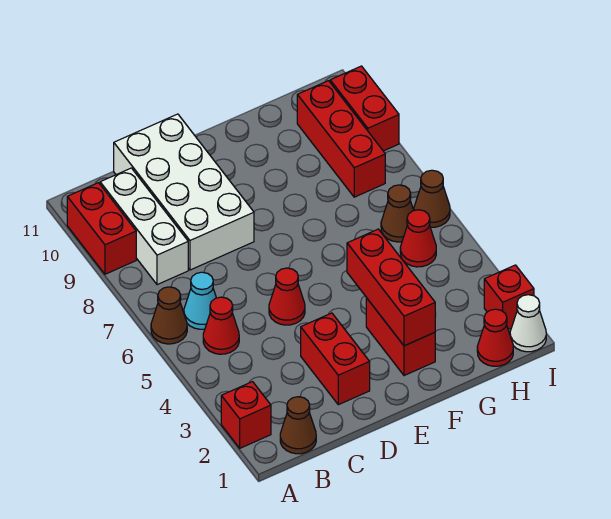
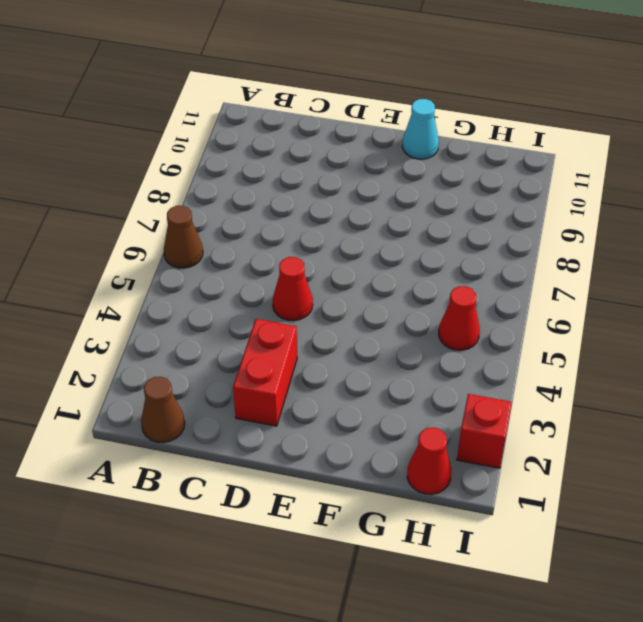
cyan cone F11 level 1 -> cyan cone B6 level 1
none -> red brick A2 level 1
none -> red brick A9:A10 level 1
none -> red cone B5 level 1

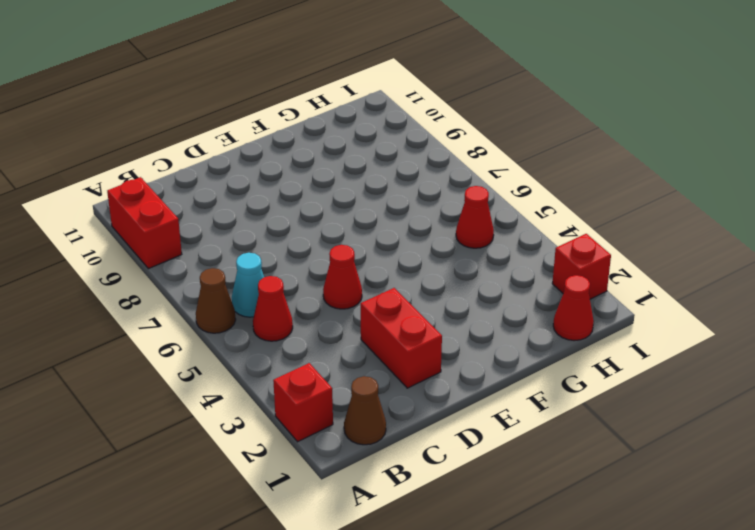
none -> white brick B8:B10 level 1
none -> white brick C8:D11 level 1
none -> red brick F2:F3 level 1

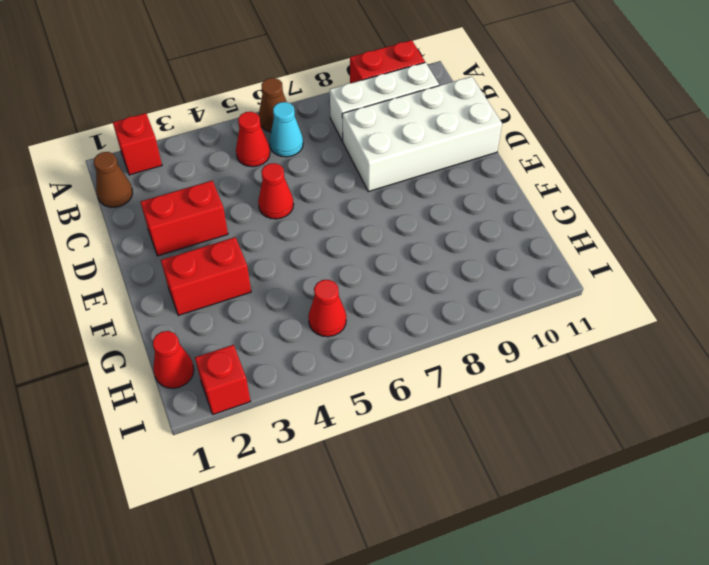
none -> brown cone H6 level 1
none -> red brick H8:H10 level 1
none -> white cone I1 level 1

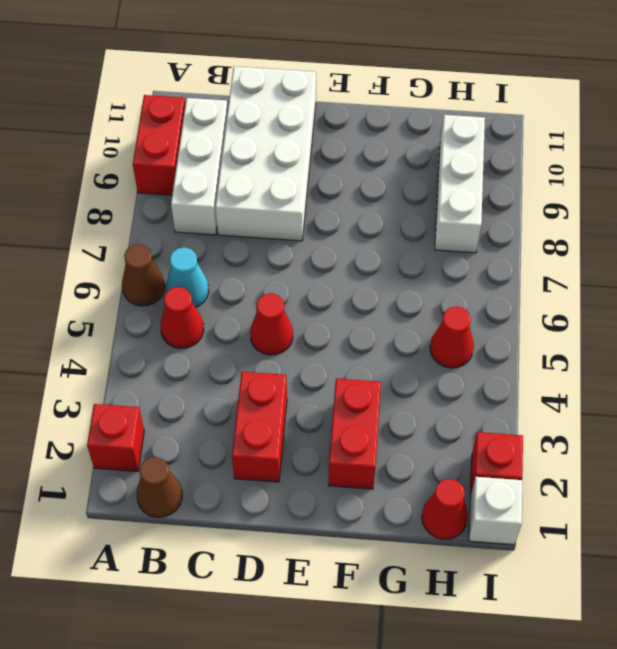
white brick H8:H10 level 1 -> red brick H8:H10 level 1
white brick I1 level 1 -> white cone I1 level 1
none -> brown cone H6 level 1
none -> brown cone I6 level 1
none -> red brick I9:I10 level 1

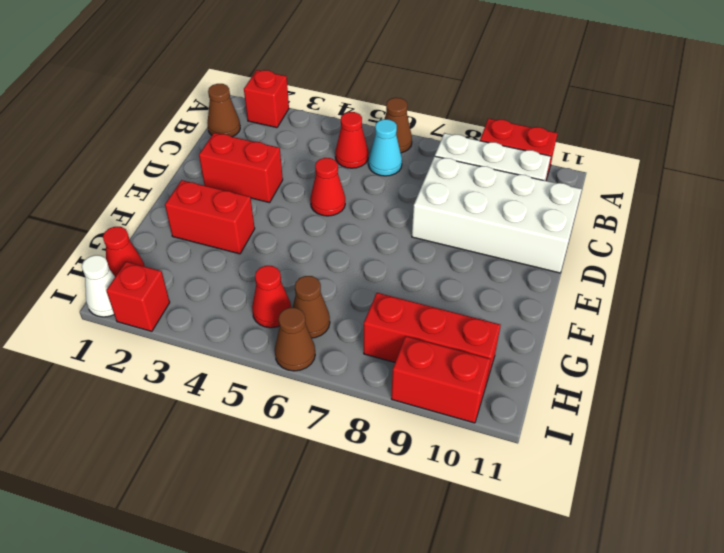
none -> red brick F2:F4 level 2

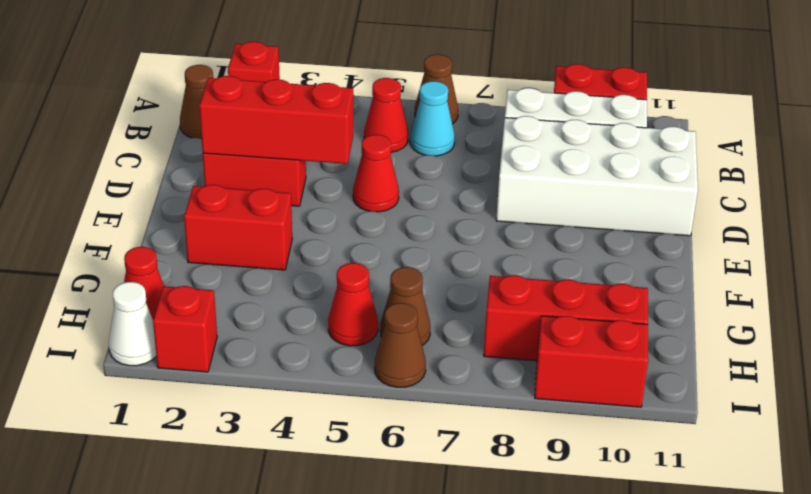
red brick D2:D4 level 2 -> red brick F2:F4 level 2

